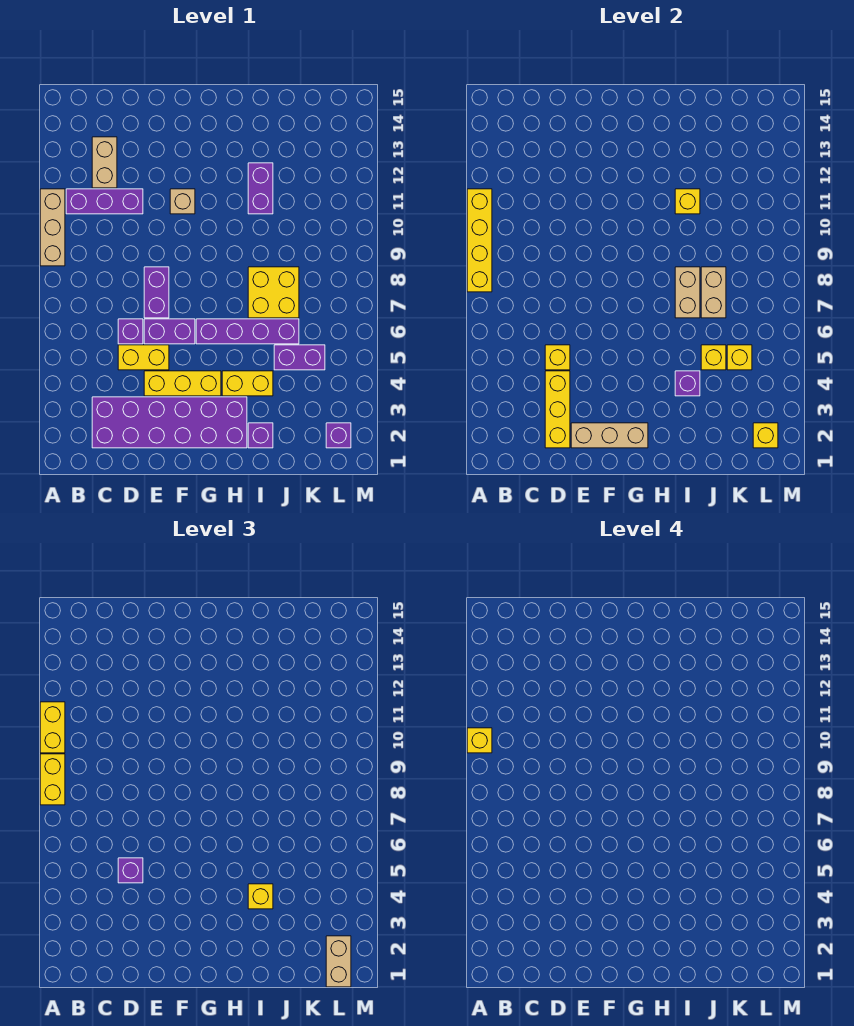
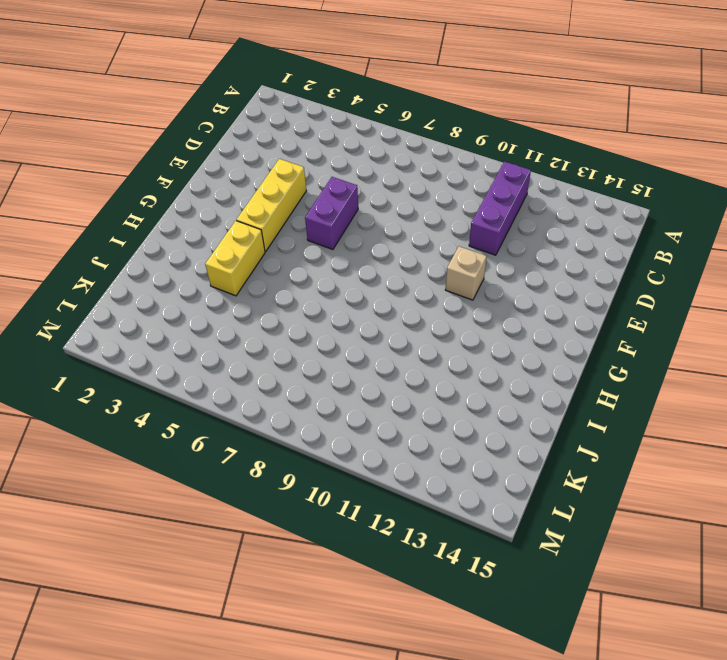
none -> tan brick A9:A11 level 1
none -> purple brick C2:H3 level 1
none -> tan brick C12:C13 level 1
none -> yellow brick D5:E5 level 1

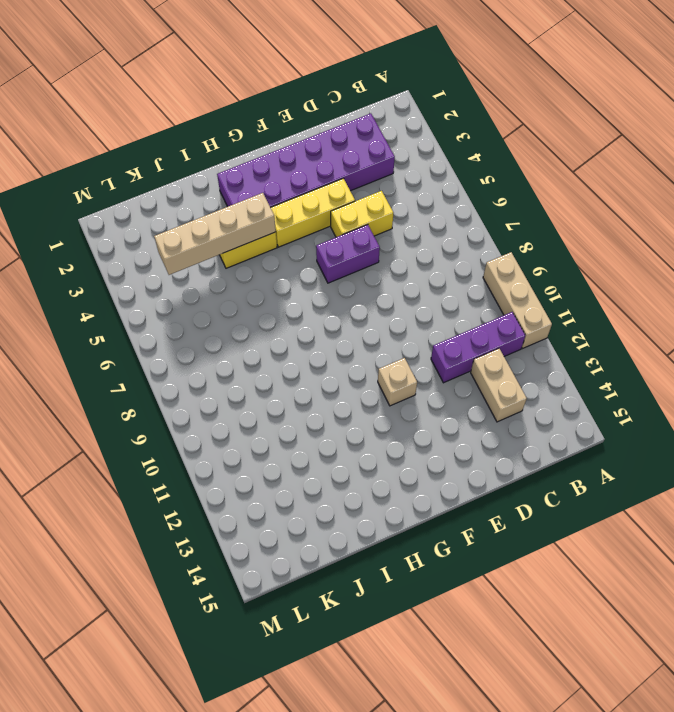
tan brick H4:K4 level 2 -> purple brick I4 level 2
none -> purple brick D6 level 1
none -> purple brick E7:E8 level 1
none -> purple brick G6:J6 level 1
none -> purple brick I2 level 1

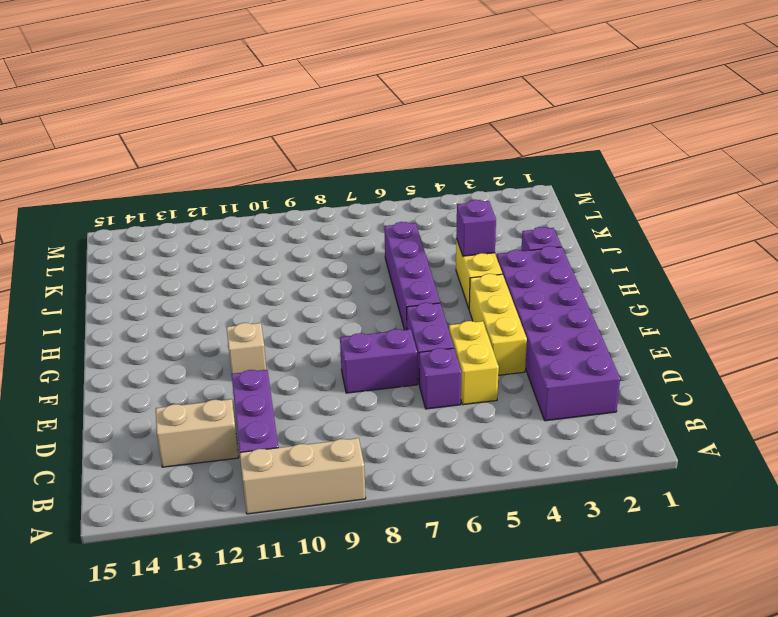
none -> yellow brick I7:J8 level 1
none -> purple brick I11:I12 level 1
none -> purple brick J5:K5 level 1
none -> purple brick L2 level 1

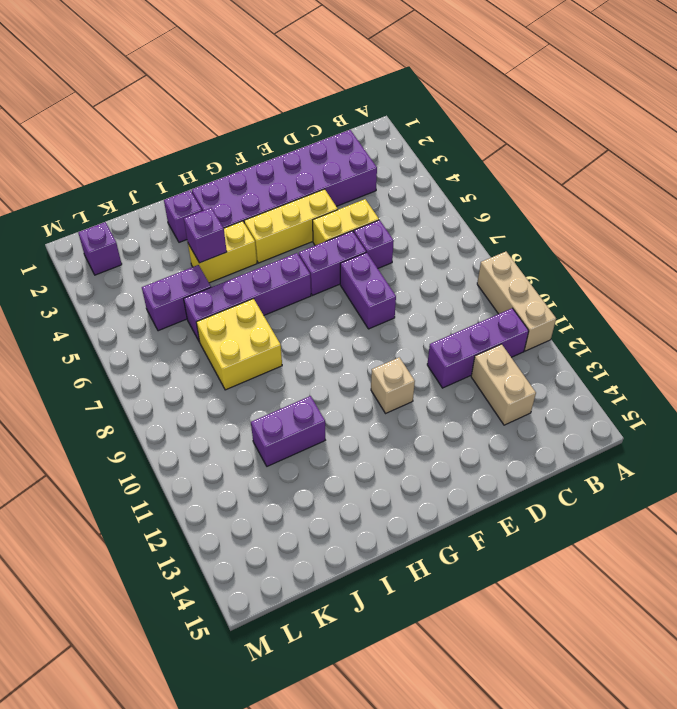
purple brick I11:J11 level 1 -> purple brick I11:I12 level 1
none -> yellow brick A8:A11 level 2
none -> yellow brick D2:D4 level 2
none -> yellow brick D5 level 2
none -> tan brick E2:G2 level 2

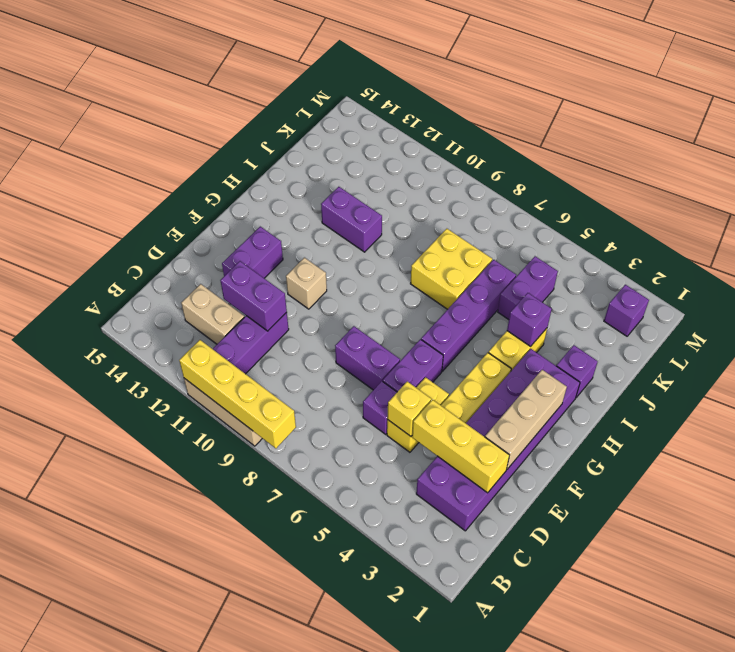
purple brick D11:D12 level 2 -> none
purple brick E13:F13 level 1 -> none
none -> tan brick I7:I8 level 2
none -> yellow brick I11 level 2
none -> yellow brick J5 level 2
none -> tan brick J7:J8 level 2

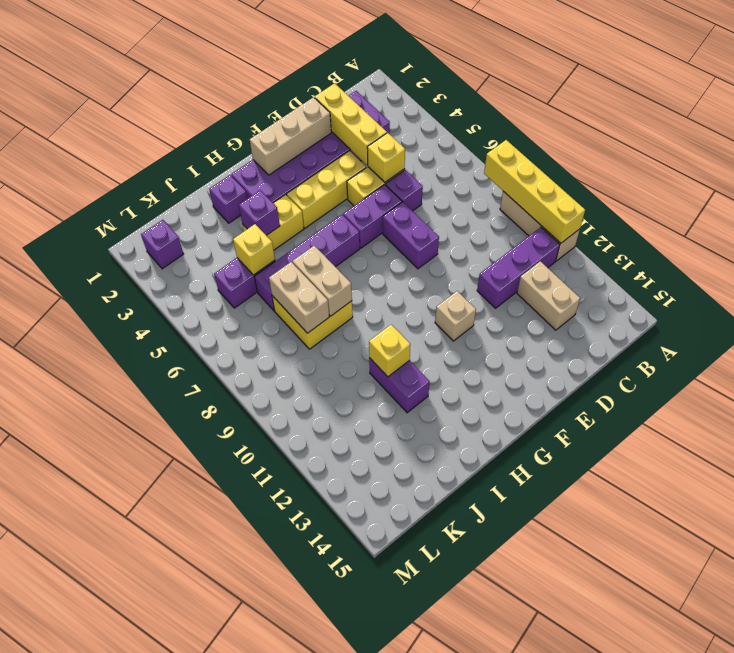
none -> yellow brick K5 level 2
none -> yellow brick L2 level 2
none -> yellow brick A8:A9 level 3
none -> yellow brick A10:A11 level 3

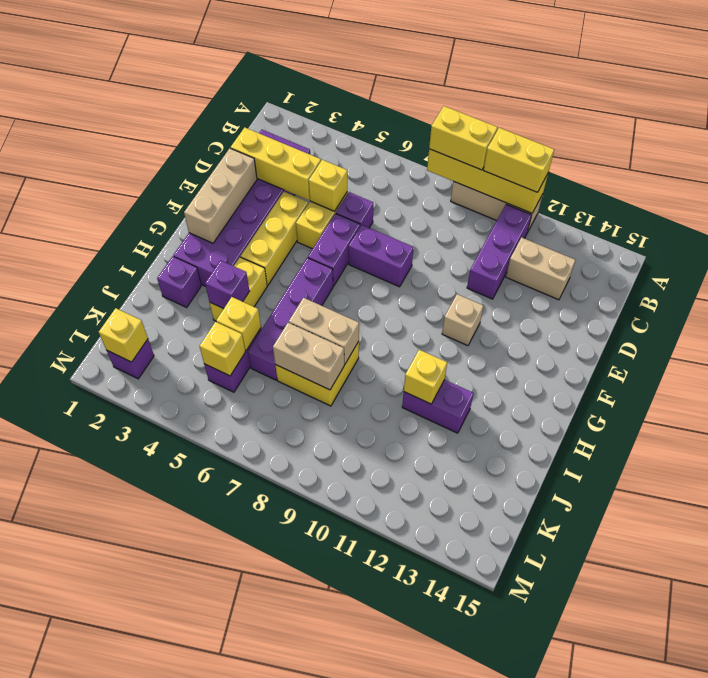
none -> purple brick D5 level 3
none -> yellow brick I4 level 3
none -> tan brick L1:L2 level 3
none -> yellow brick A10 level 4

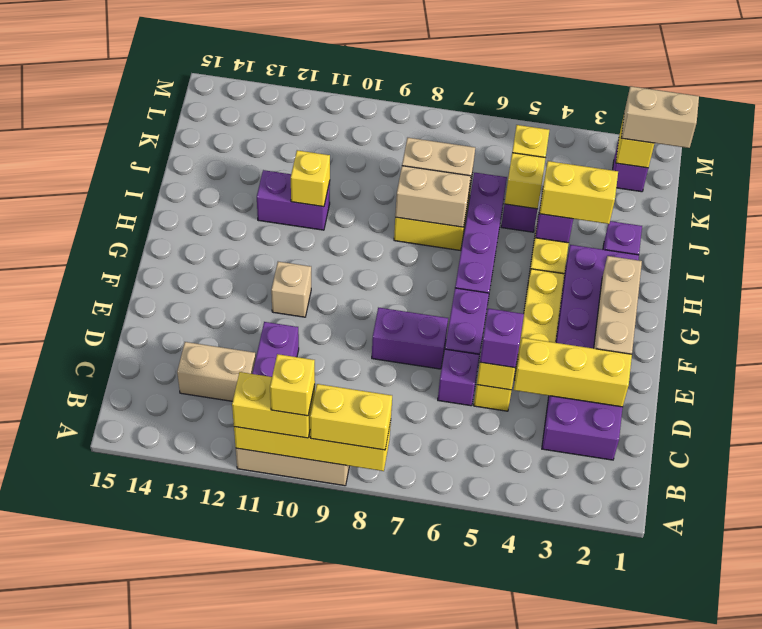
yellow brick I3:I4 level 3 -> yellow brick I4 level 3

